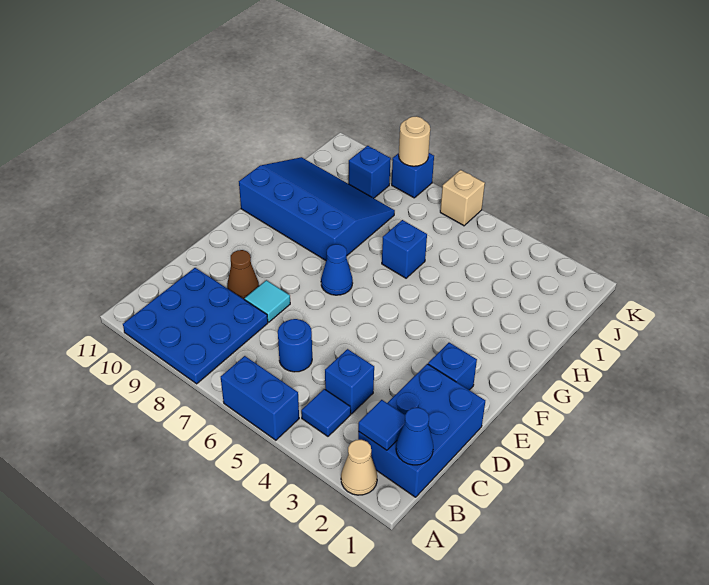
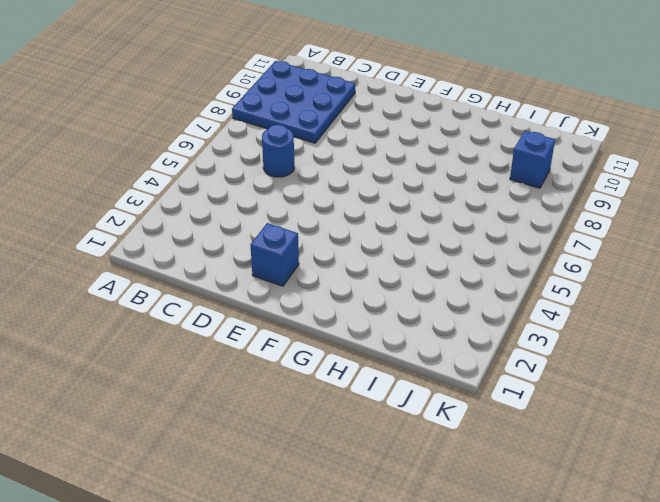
none -> tan cone A2 level 1
none -> blue brick A5:A6 level 1
none -> blue brick B1:D2 level 1

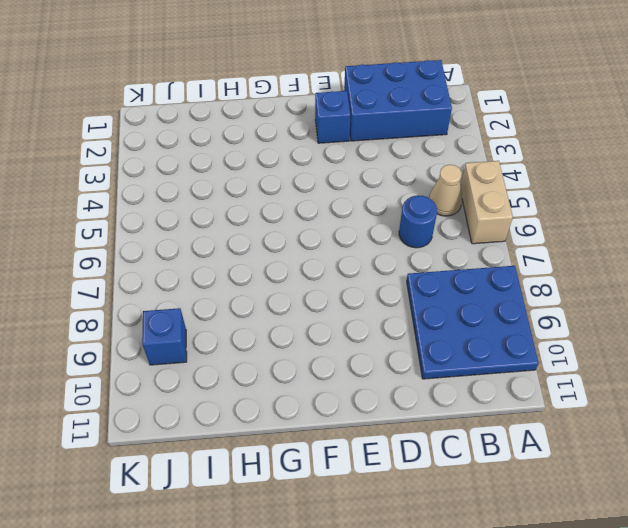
tan brick A5:A6 level 1 -> blue brick A5:A6 level 1
tan cone B5 level 1 -> tan cone A2 level 1
none -> blue tile B4 level 1
none -> blue brick C4 level 1
none -> cyan tile D8 level 1

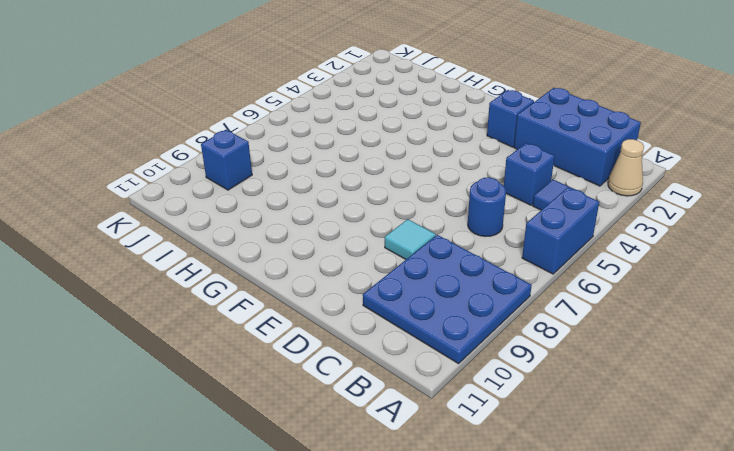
none -> brown cone D9 level 1
none -> blue cone F7 level 1
none -> blue slope G8:I11 level 1 top G

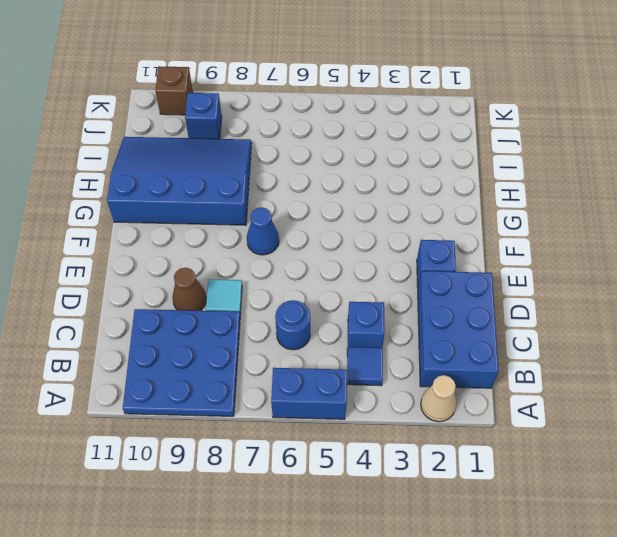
brown brick K10 level 1 -> none
none -> blue brick H6 level 1
none -> tan brick K6 level 1
none -> blue brick K8 level 1

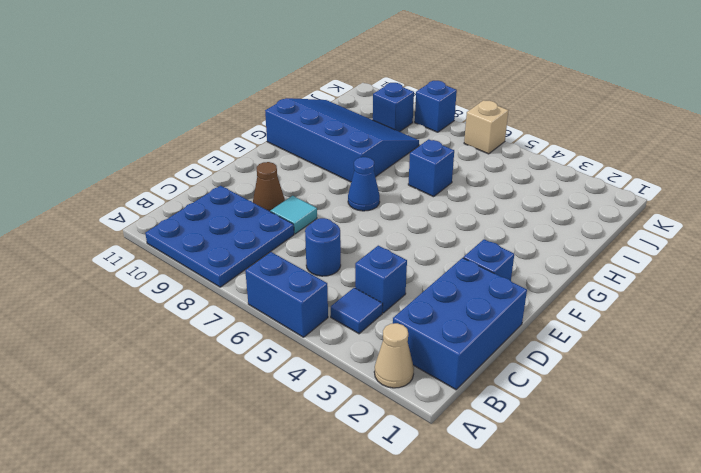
none -> blue cone B1 level 2
none -> blue tile B2 level 2
none -> tan round brick K8 level 2

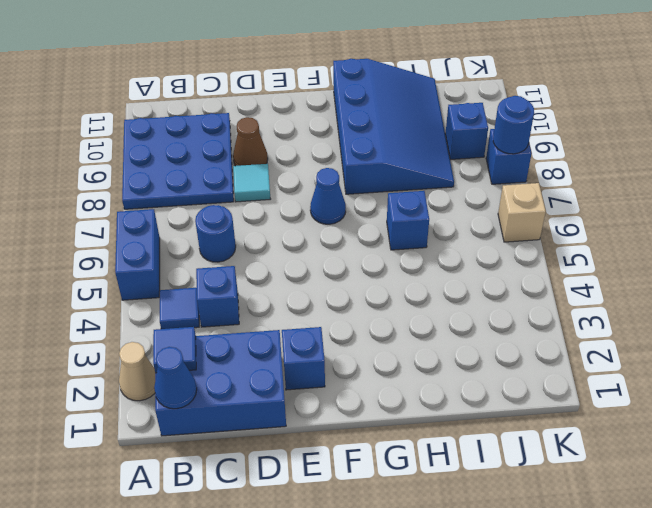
blue round brick K8 level 2 -> tan round brick K8 level 2

